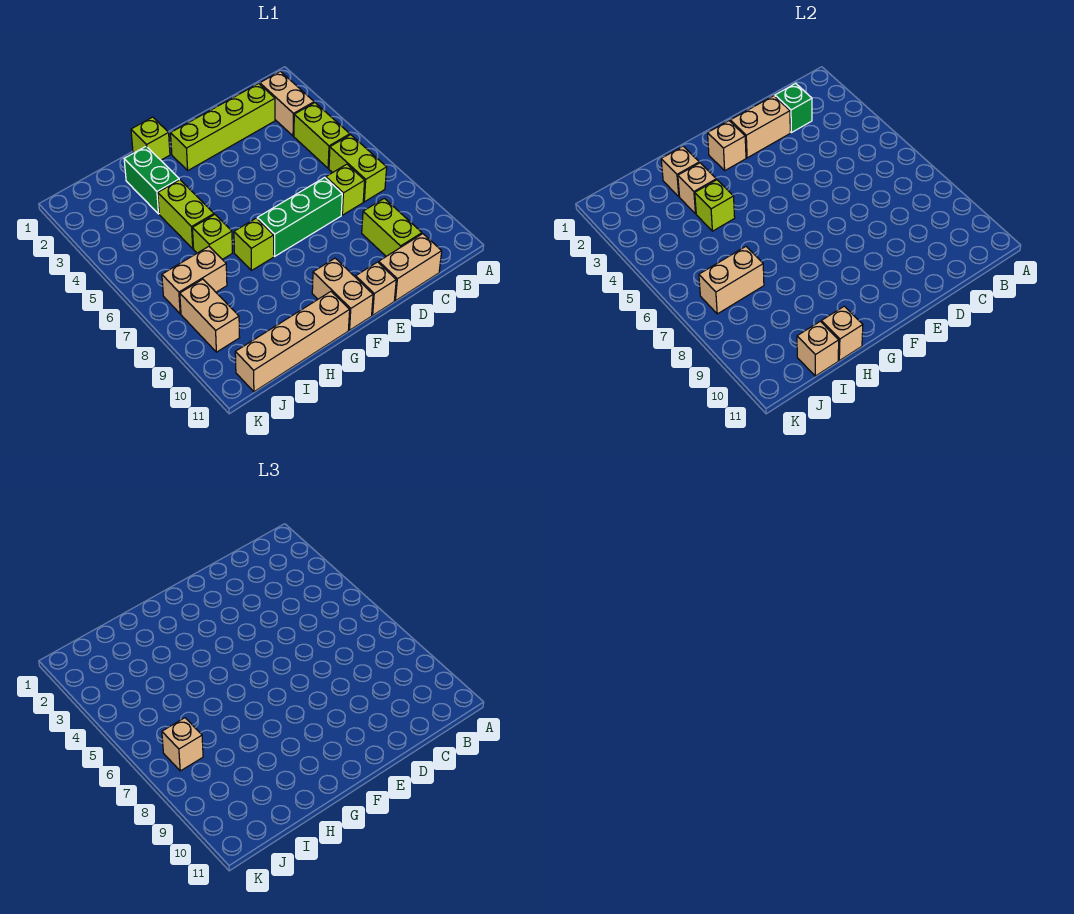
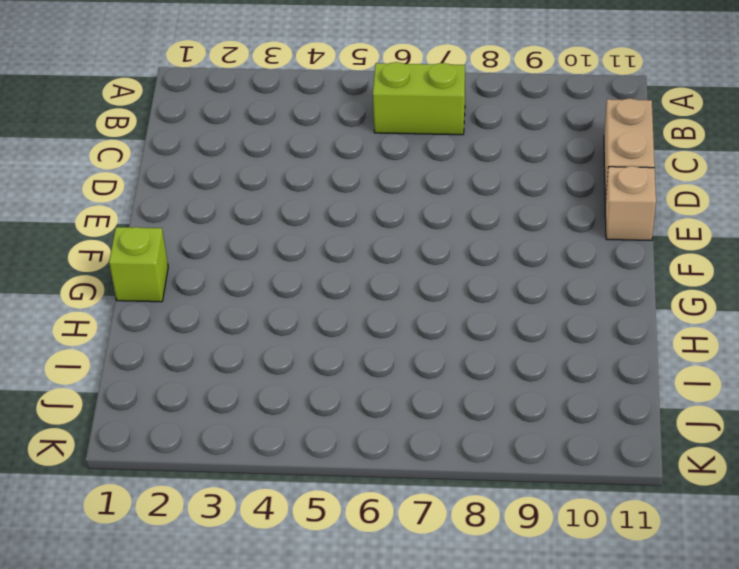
none -> tan brick B2:B3 level 1
none -> lime brick B4:B5 level 1
none -> lime brick C2:F2 level 1

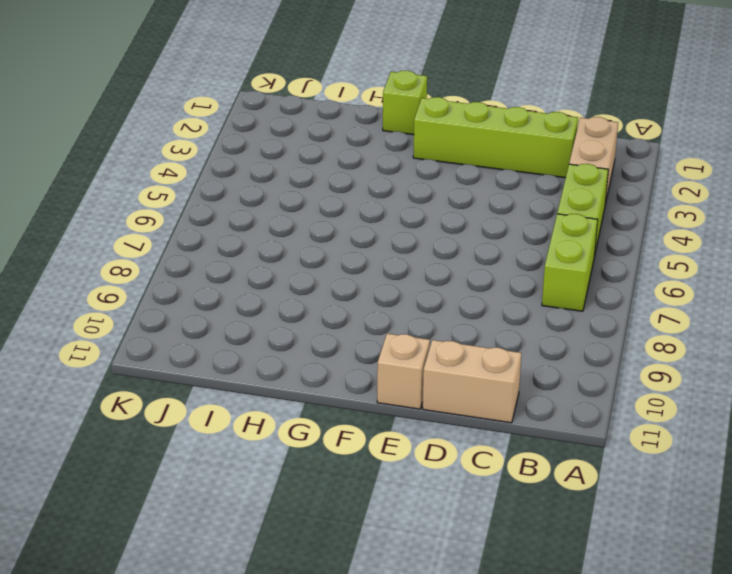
none -> lime brick C7 level 1
none -> lime brick C9:C10 level 1
none -> green brick D7:F7 level 1

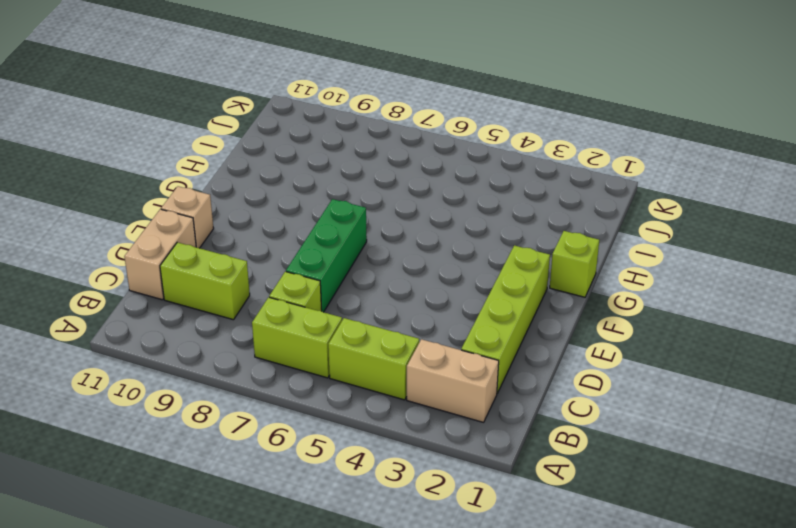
none -> tan brick F10:F11 level 1
none -> lime brick G7 level 1
none -> tan brick G11:J11 level 1

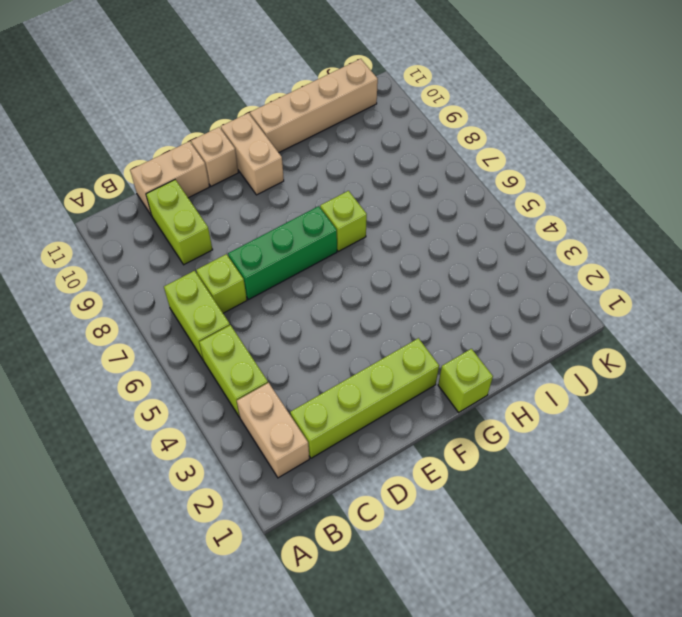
none -> green brick H2:H3 level 1
none -> lime brick H4:H5 level 1
none -> lime brick H6 level 1

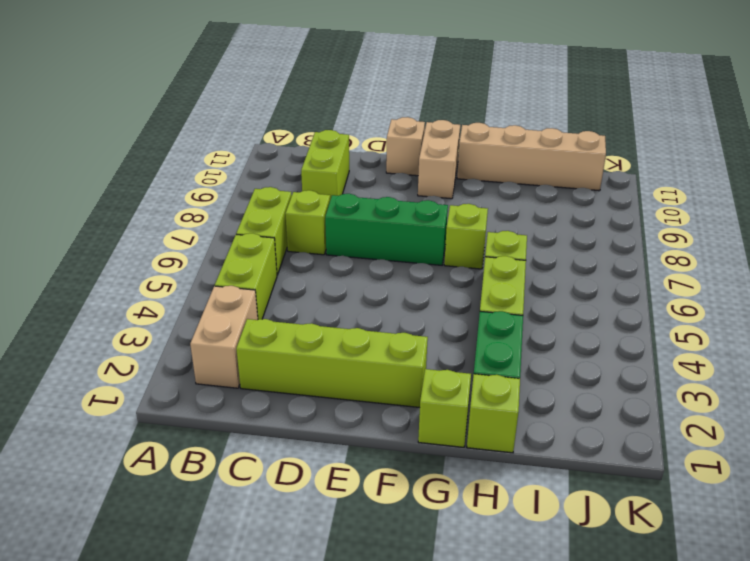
lime brick H1 level 1 -> lime brick H4 level 2
none -> tan brick C11:D11 level 1
none -> tan brick I7:J7 level 1
none -> tan brick J8:J9 level 1

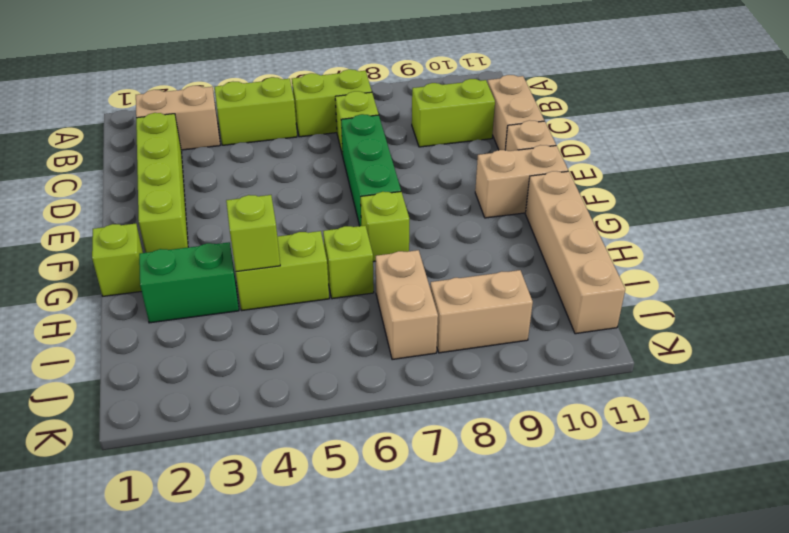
none -> green brick C2 level 2
none -> tan brick D2:E2 level 2
none -> tan brick F2 level 2

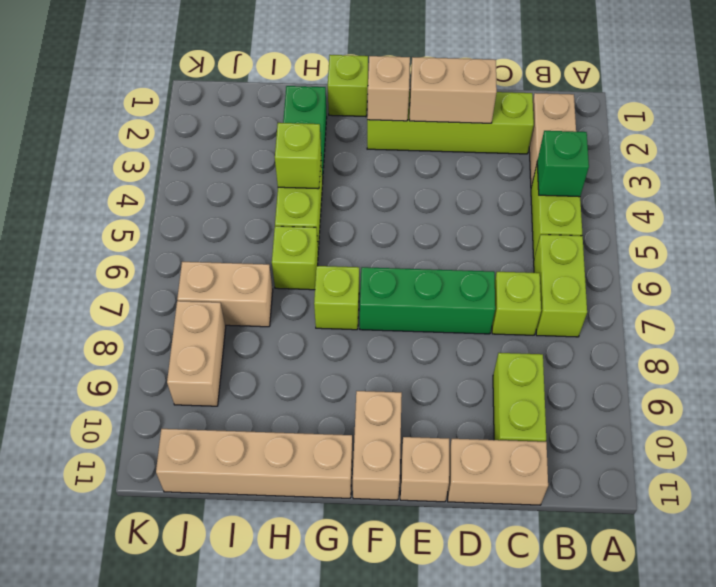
green brick B4 level 2 -> green brick C2 level 2
none -> tan brick H2 level 2
none -> tan brick H3 level 2
none -> tan brick H11 level 2

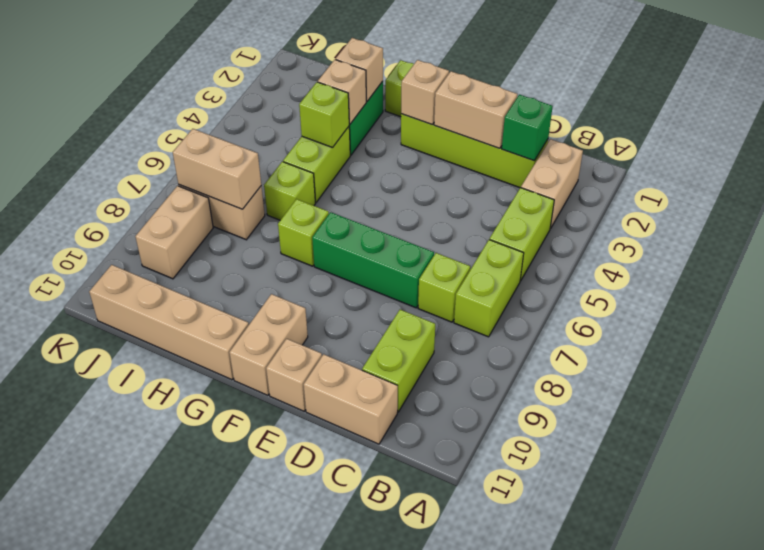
none -> tan brick H11 level 2
none -> tan brick I11 level 2
none -> tan brick J7 level 3

